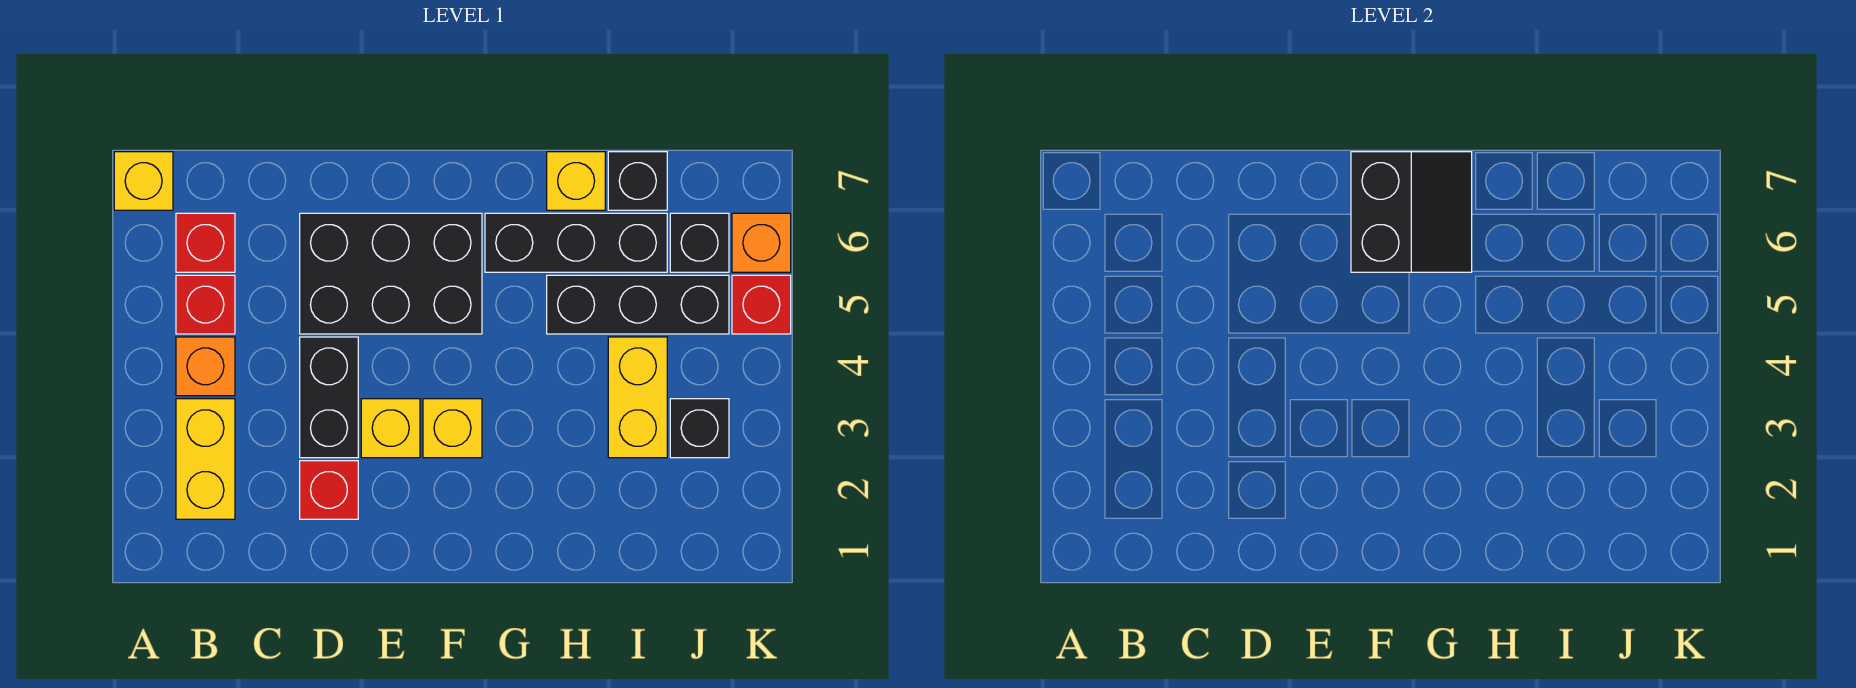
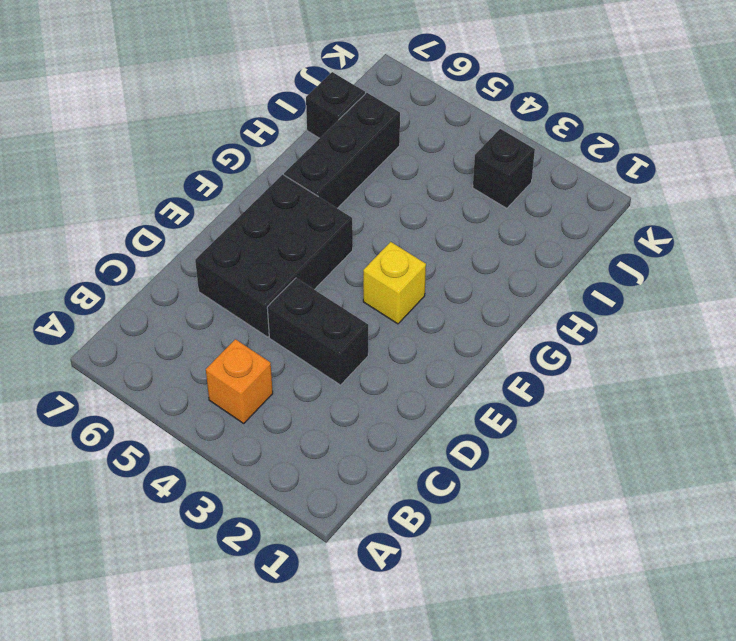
none -> yellow brick A7 level 1
none -> yellow brick B2:B3 level 1
none -> red brick B5 level 1

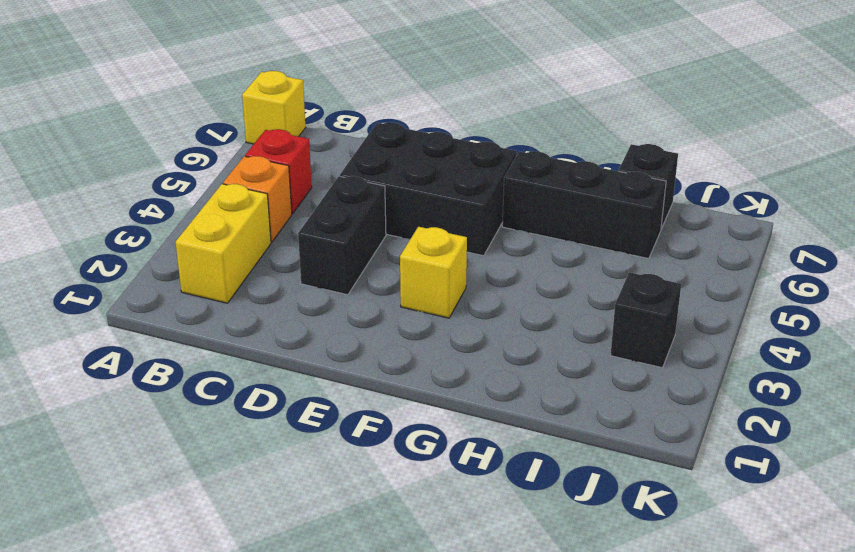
none -> red brick B6 level 1
none -> red brick D2 level 1
none -> yellow brick E3 level 1

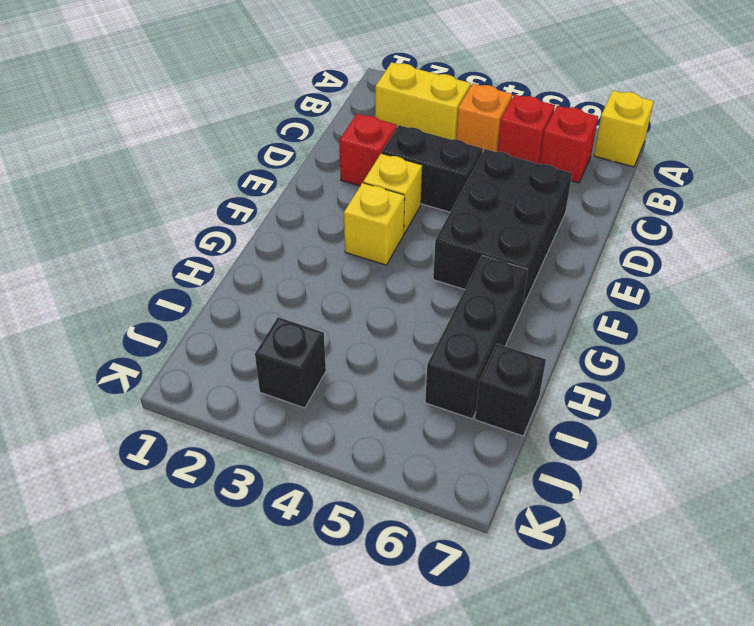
none -> black brick H5:J5 level 1
none -> yellow brick H7 level 1
none -> yellow brick I3:I4 level 1

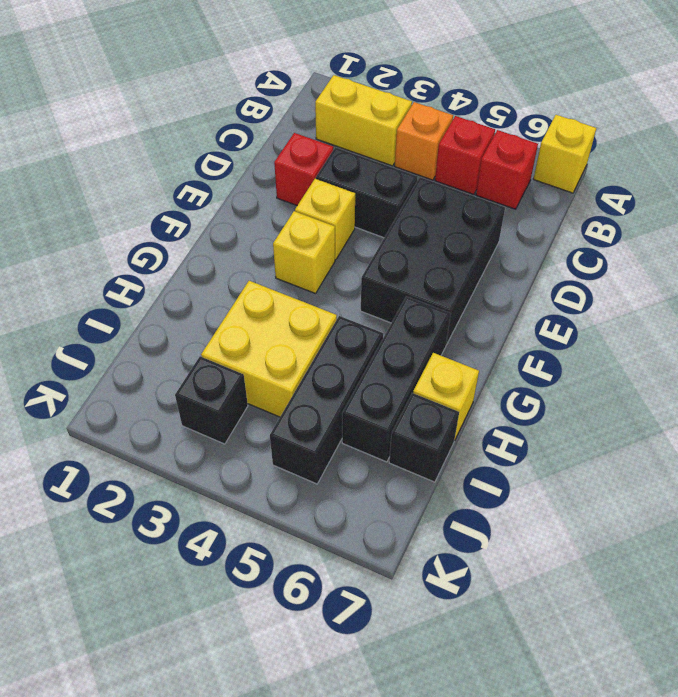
yellow brick H3:I4 level 1 -> yellow brick I3:I4 level 1
none -> black brick J6 level 1
none -> red brick K5 level 1
none -> orange brick K6 level 1

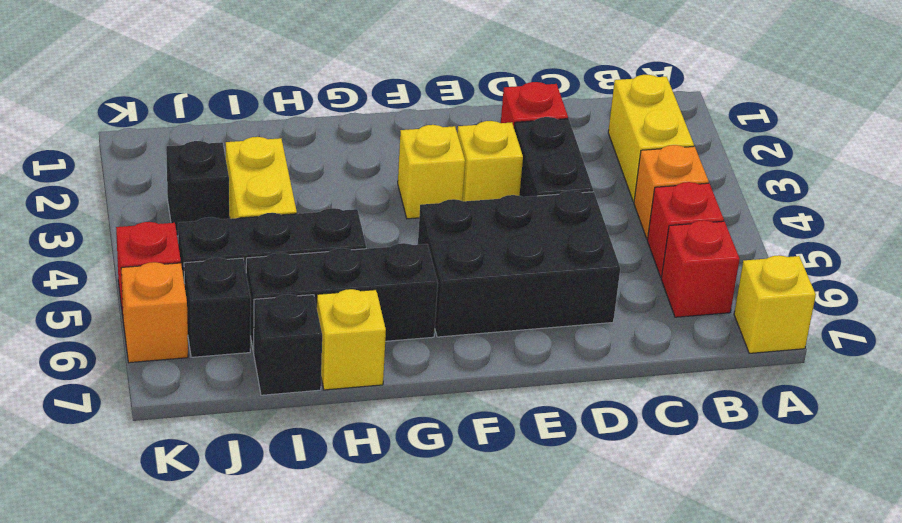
none -> black slope F6:G7 level 2 top F

